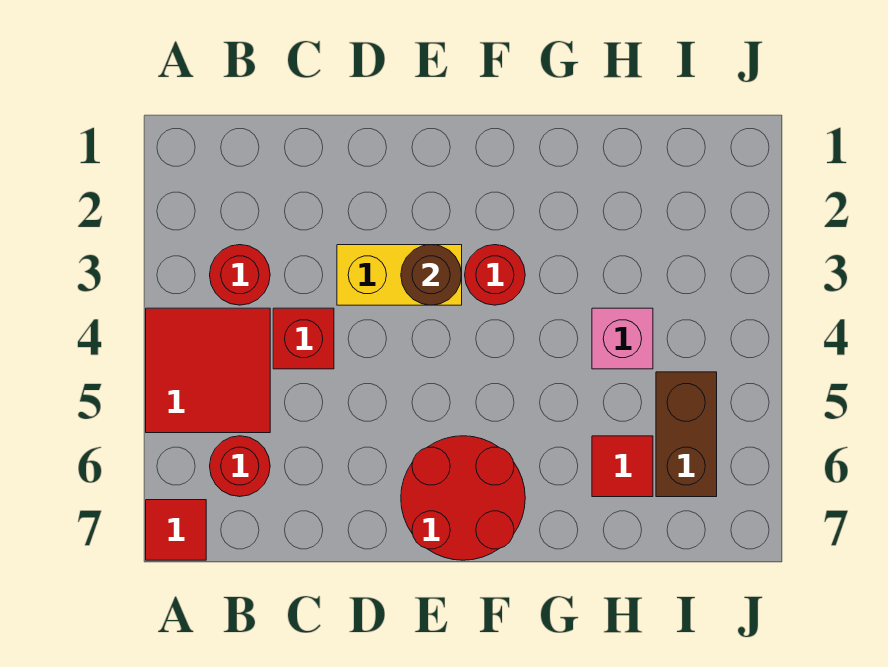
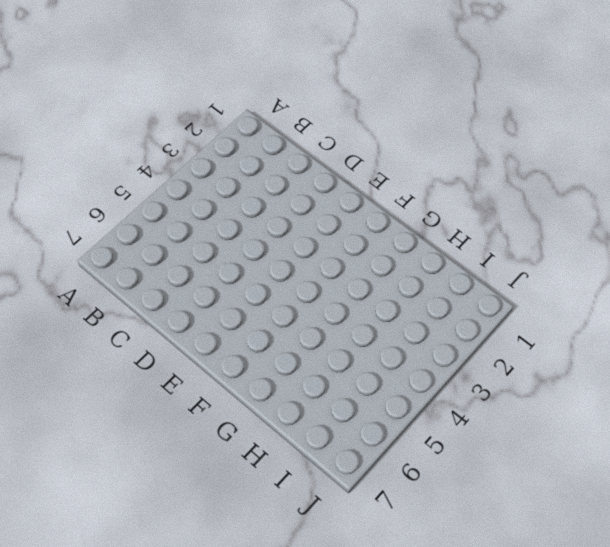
none -> red tile A4:B5 level 1
none -> red tile A7 level 1
none -> red round brick B3 level 1

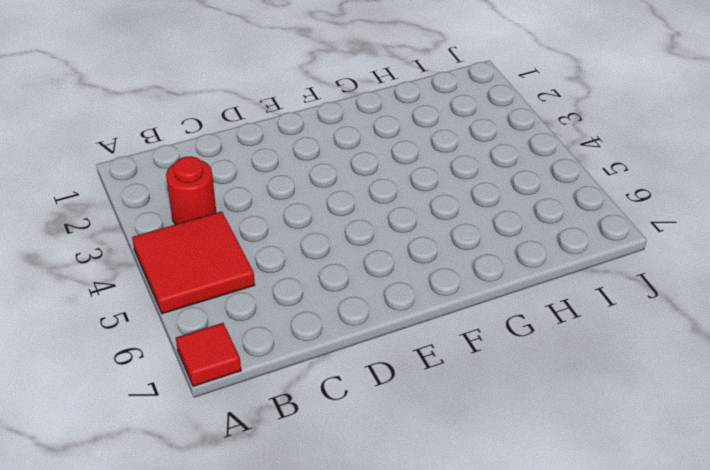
none -> red round brick B6 level 1
none -> red brick C4 level 1
none -> yellow brick D3:E3 level 1

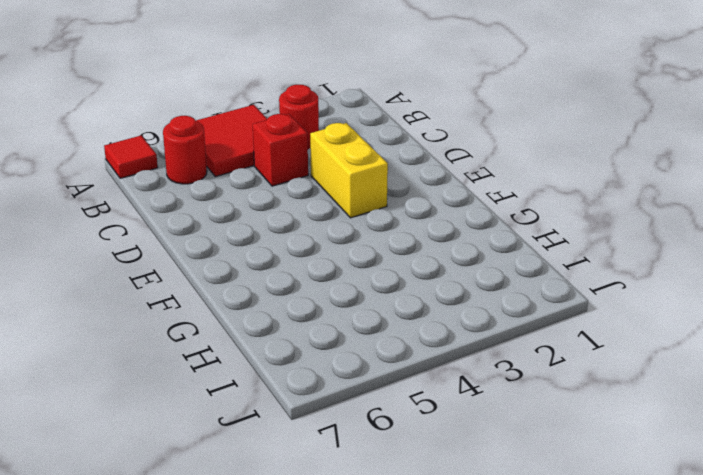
none -> red round brick E6:F7 level 1
none -> red round brick F3 level 1
none -> pink brick H4 level 1

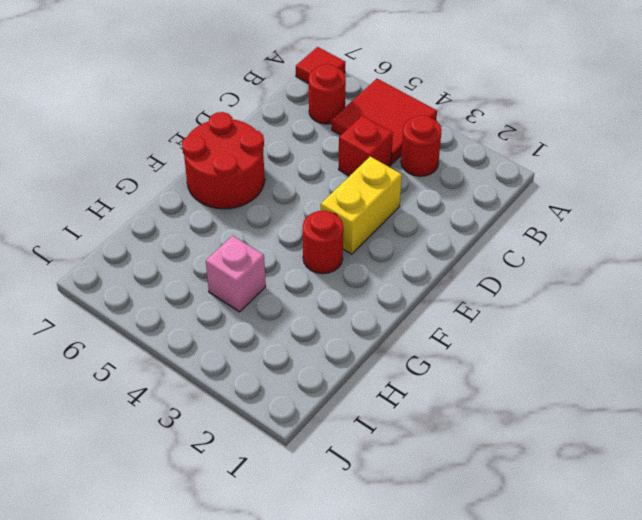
none -> red tile H6 level 1
none -> brown brick I5:I6 level 1
none -> brown round brick E3 level 2

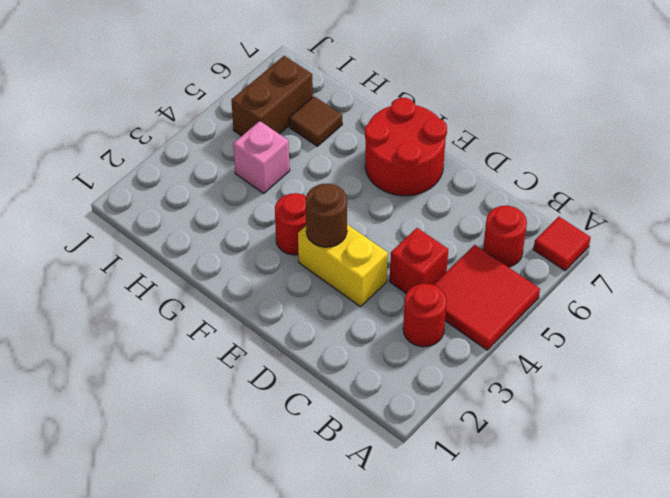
brown tile H6 level 1 -> red tile H6 level 1

